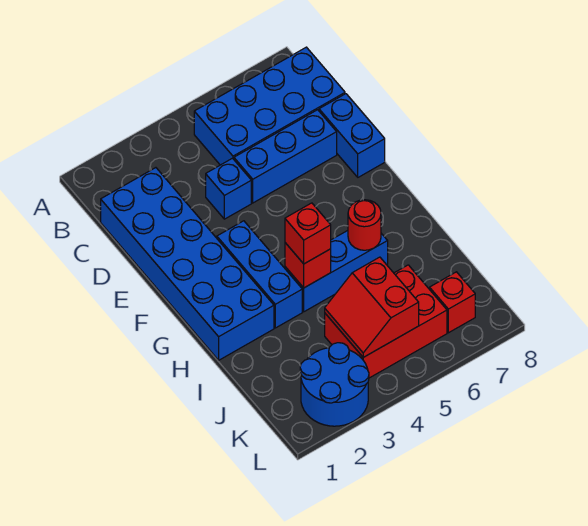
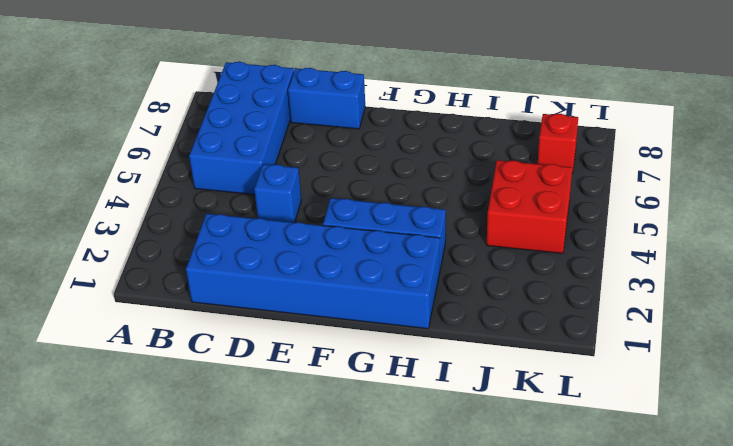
red brick J4:K5 level 1 -> red brick J4:K6 level 1
none -> blue brick D5:D7 level 1
none -> blue brick H4:H6 level 1
none -> blue round brick K2:L3 level 1

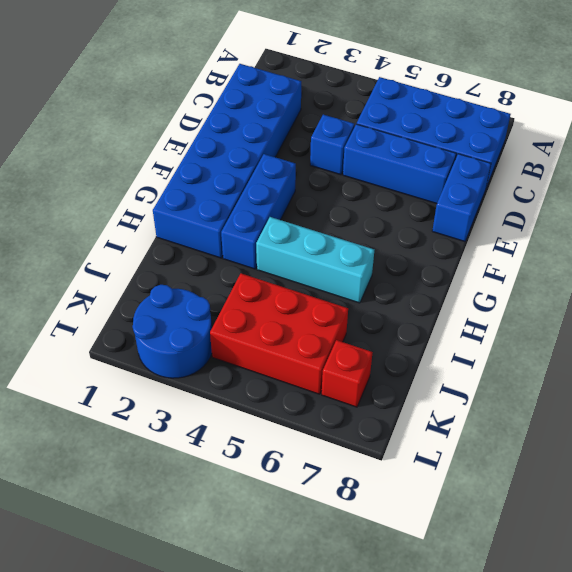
cyan brick H4:H6 level 1 -> blue brick H4:H6 level 1
none -> red brick H4 level 2
none -> red round brick H6 level 2
none -> red slope J4:K5 level 2 top 5

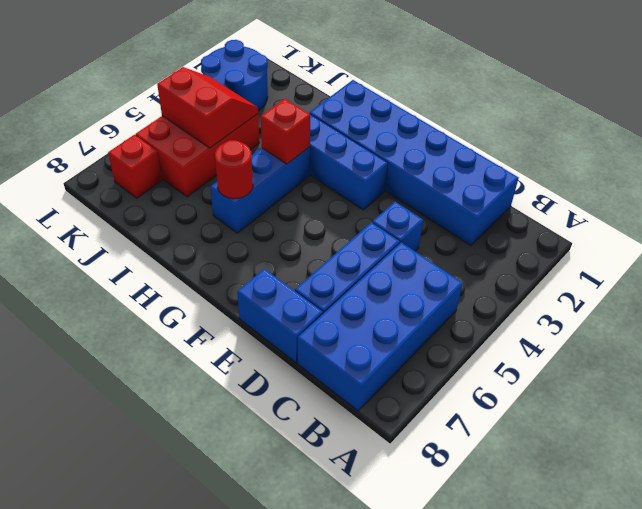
none -> red brick H4 level 3

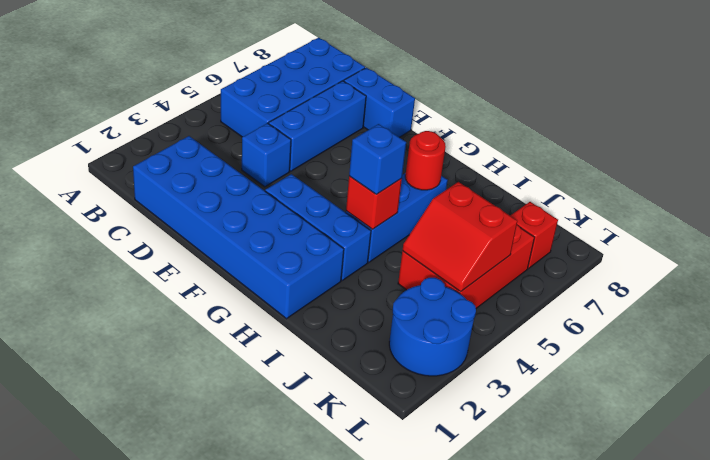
blue brick H4 level 3 -> red brick H4 level 3

